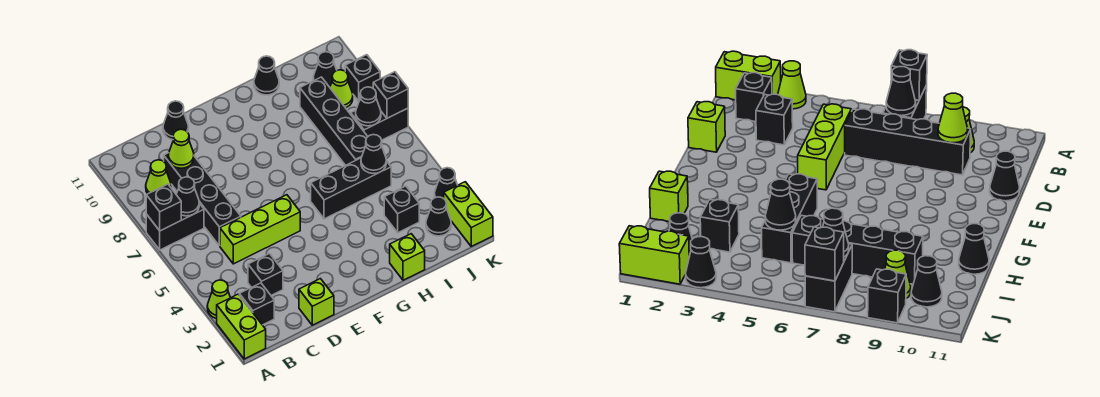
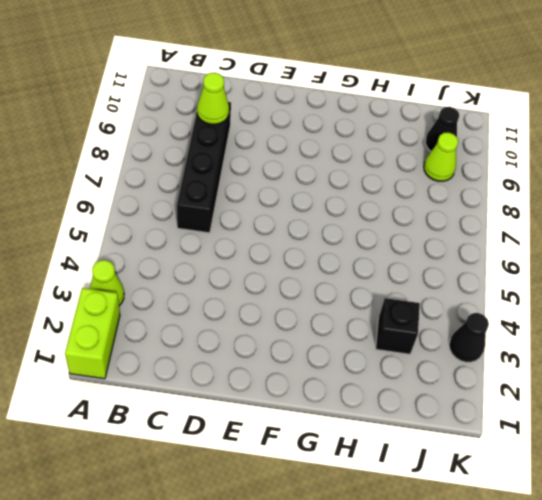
none -> black brick A7:B7 level 1
none -> black brick B2 level 1
none -> lime cone B9 level 1

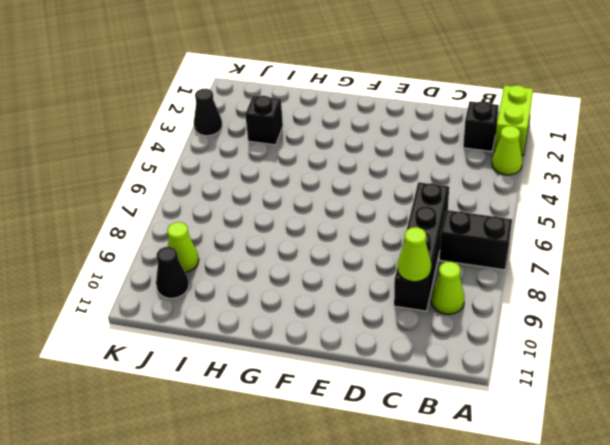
none -> black brick C3 level 1
none -> lime brick C5:E5 level 1
none -> lime brick D1 level 1

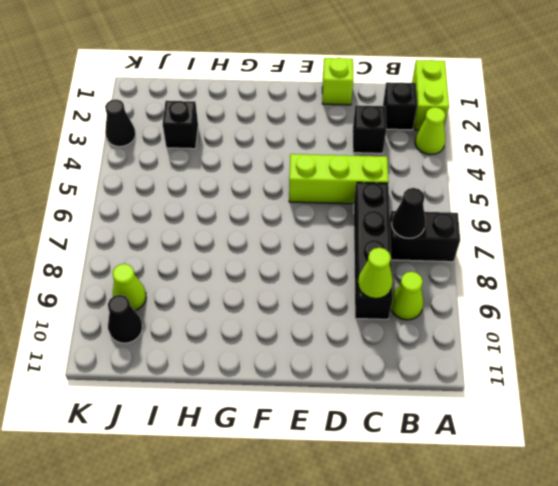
none -> black cone D11 level 1
none -> black brick G5:I5 level 1
none -> lime brick H1 level 1

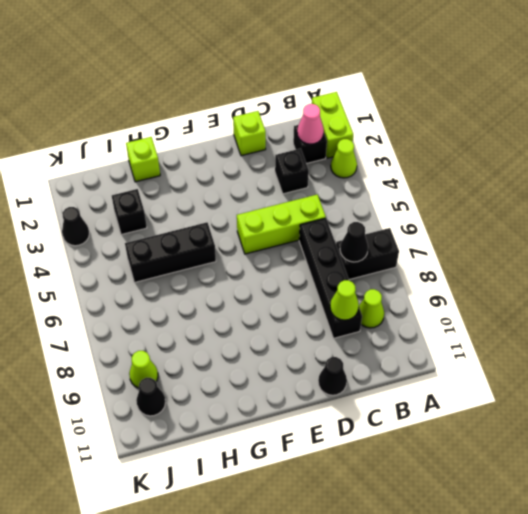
pink cone B2 level 2 -> none
none -> black cone H11 level 1
none -> black brick I6:I9 level 1
none -> black cone J2 level 1

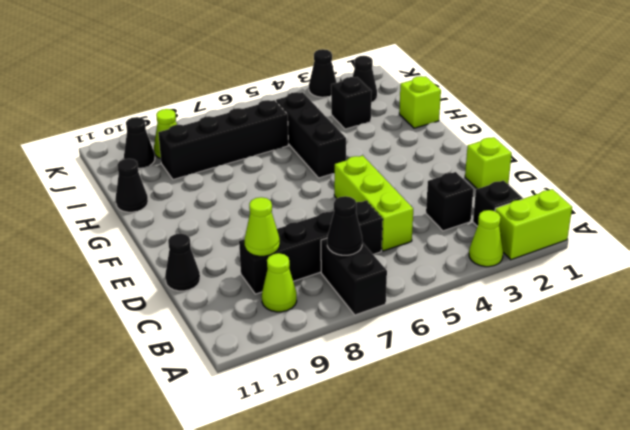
none -> black brick J7:K7 level 1
none -> lime brick K1:K2 level 1
none -> black brick K9 level 1

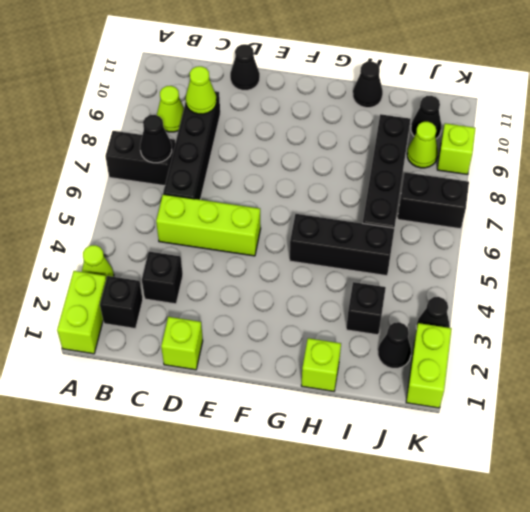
lime brick K9 level 1 -> black brick K9 level 1
none -> black brick A7 level 2
none -> black cone I5 level 2
none -> black cone J7 level 2

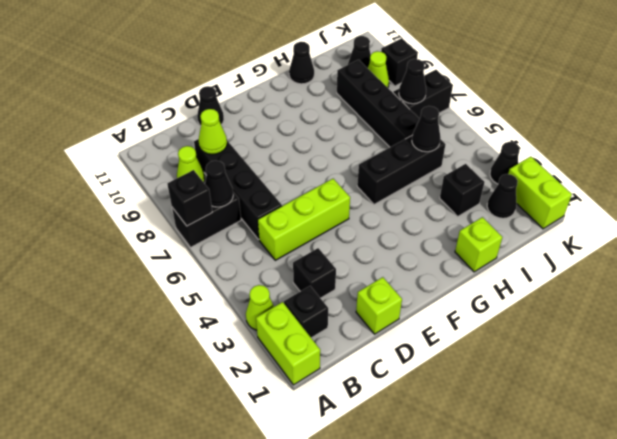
none -> black brick K7 level 2

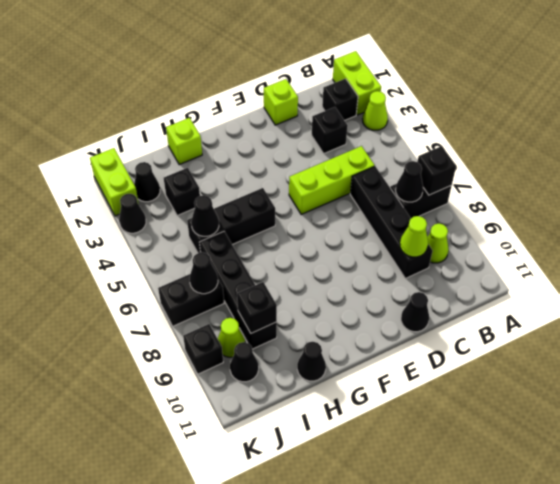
black brick I9 level 2 -> black brick K7 level 2

